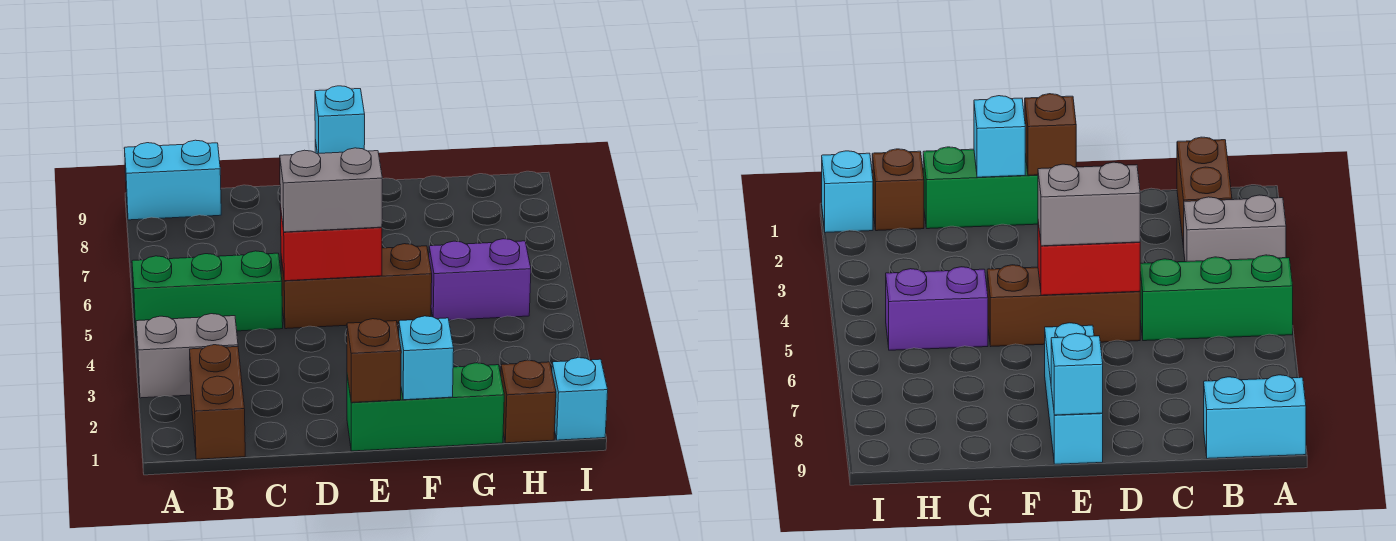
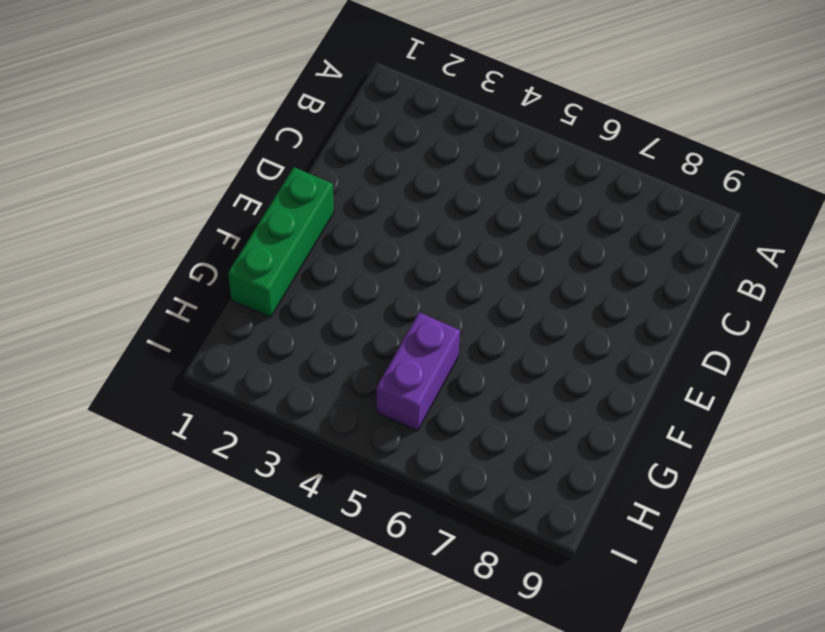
none -> grey brick A3:B3 level 1
none -> green brick A5:C5 level 1
none -> cyan brick A9:B9 level 1

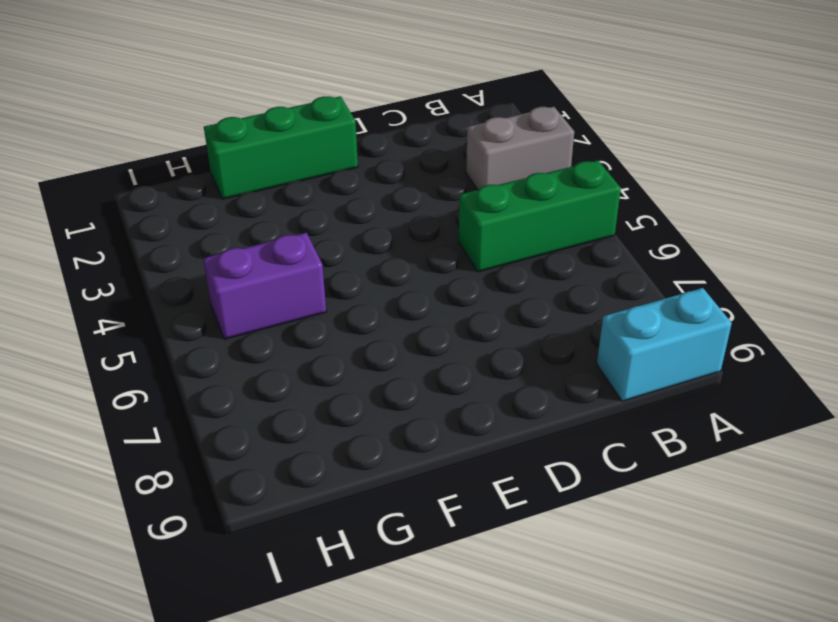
none -> brown brick B1:B2 level 1
none -> brown brick D5:F5 level 1
none -> cyan brick E7:E9 level 1

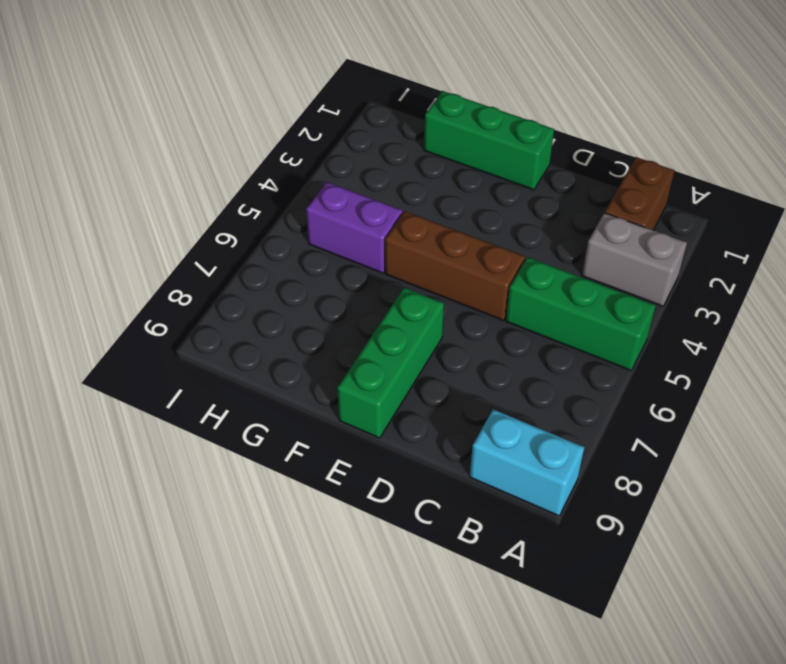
green brick E7:E9 level 1 -> cyan brick E7:E9 level 1
none -> brown brick H1 level 1
none -> cyan brick I1 level 1
none -> red brick D5:E5 level 2

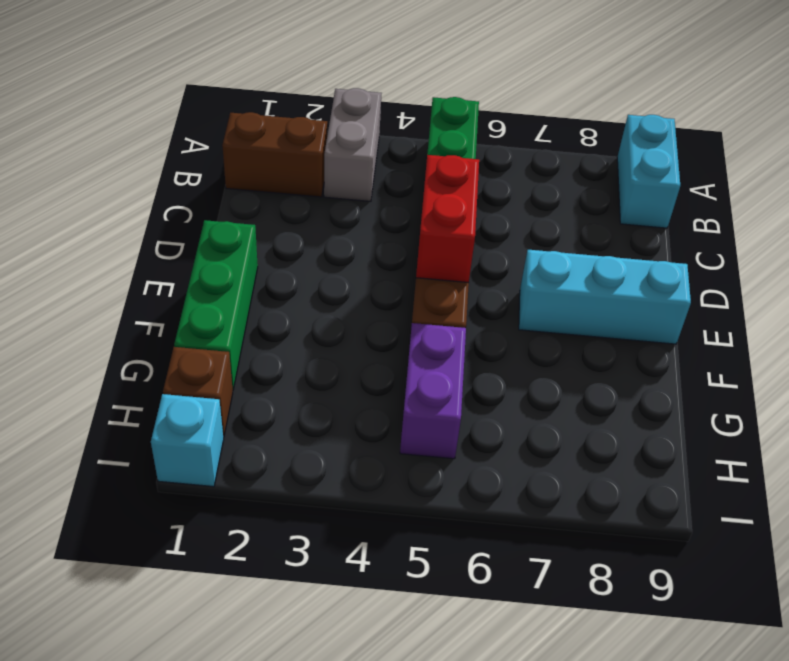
none -> brown brick E1 level 2
none -> cyan brick E9 level 2
none -> cyan brick F1 level 2

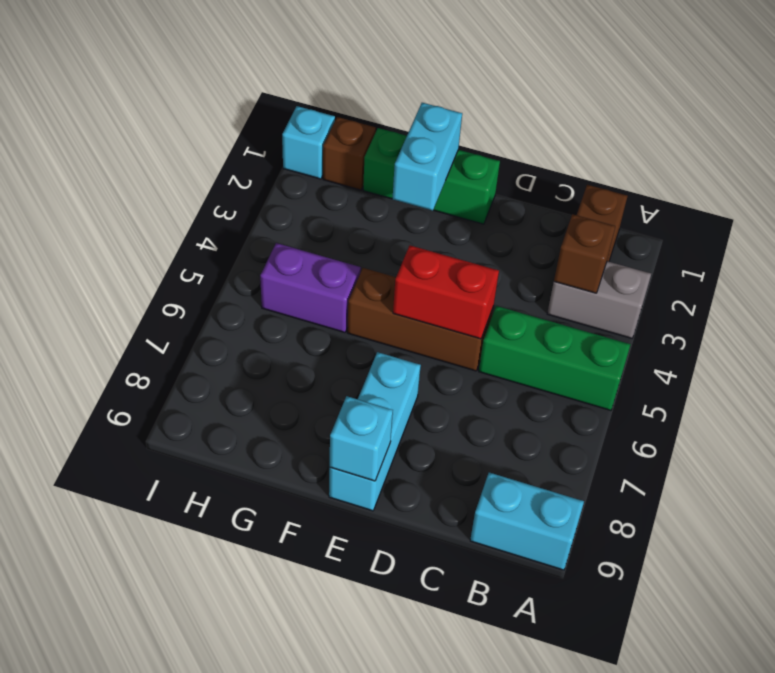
brown brick B3 level 2 -> brown brick E1 level 2
cyan brick F1:F2 level 2 -> cyan brick F1 level 2
none -> grey brick D5:E5 level 3

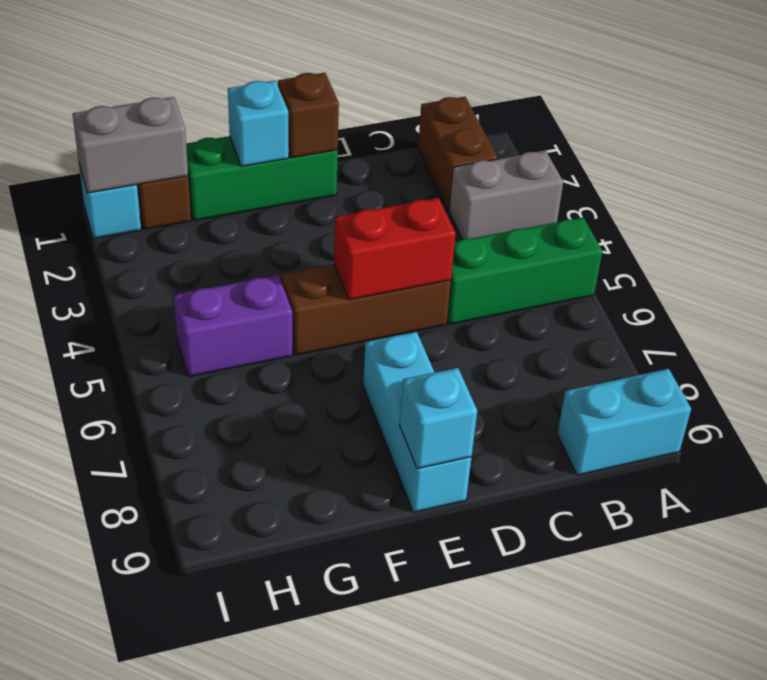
grey brick H1:I1 level 2 -> grey brick D5:E5 level 3

